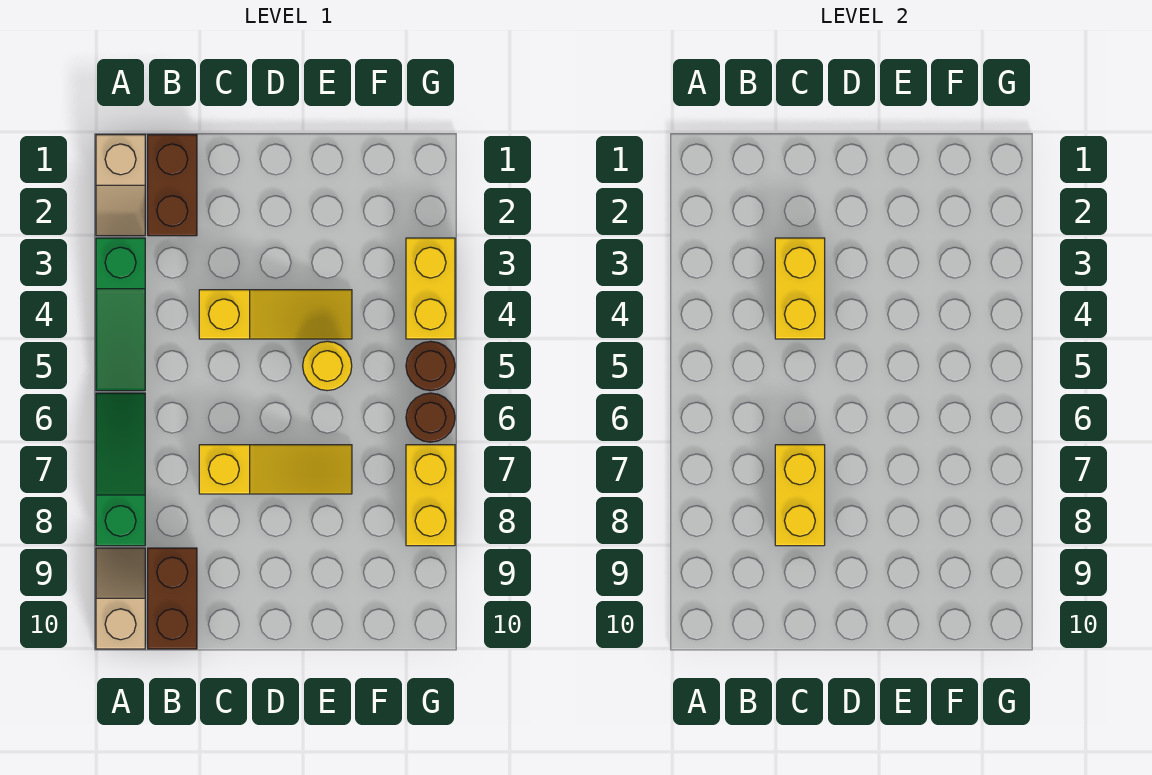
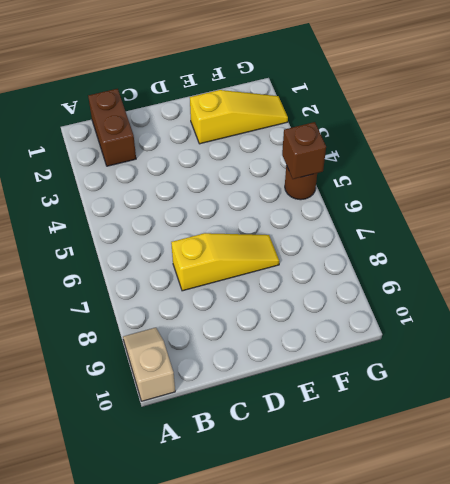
yellow slope E2:G2 level 1 top E -> yellow slope C4:E4 level 1 top C
brown brick G5 level 2 -> none
none -> tan slope A1:A2 level 1 top 1
none -> green slope A3:A5 level 1 top 3
none -> green slope A6:A8 level 1 top 8

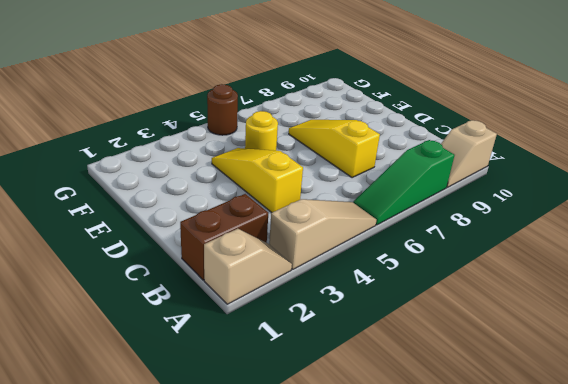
tan slope A3:A5 level 1 top 3 -> green slope A3:A5 level 1 top 3
none -> brown brick B9:B10 level 1
none -> yellow brick G3:G4 level 1
none -> brown round brick G6 level 1

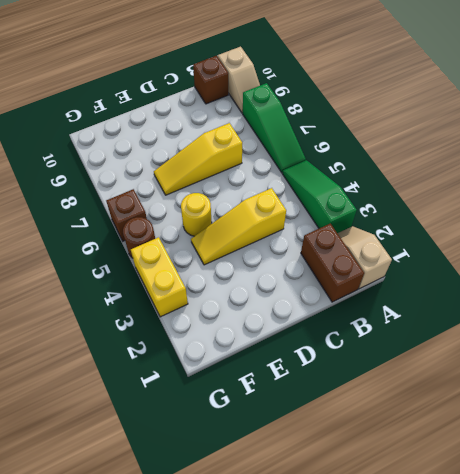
brown brick B10 level 1 -> brown brick B9:B10 level 1
brown brick G6 level 1 -> brown round brick G6 level 1
none -> yellow brick G7:G8 level 1
none -> yellow brick C3:C4 level 2
none -> yellow brick C7:C8 level 2

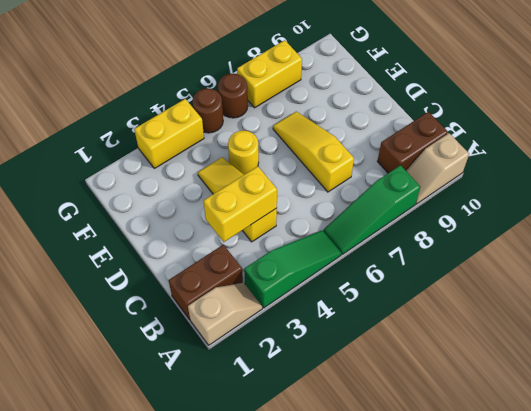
none -> yellow brick C7:C8 level 2

